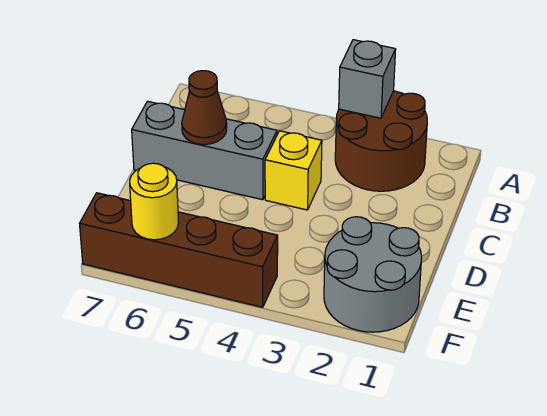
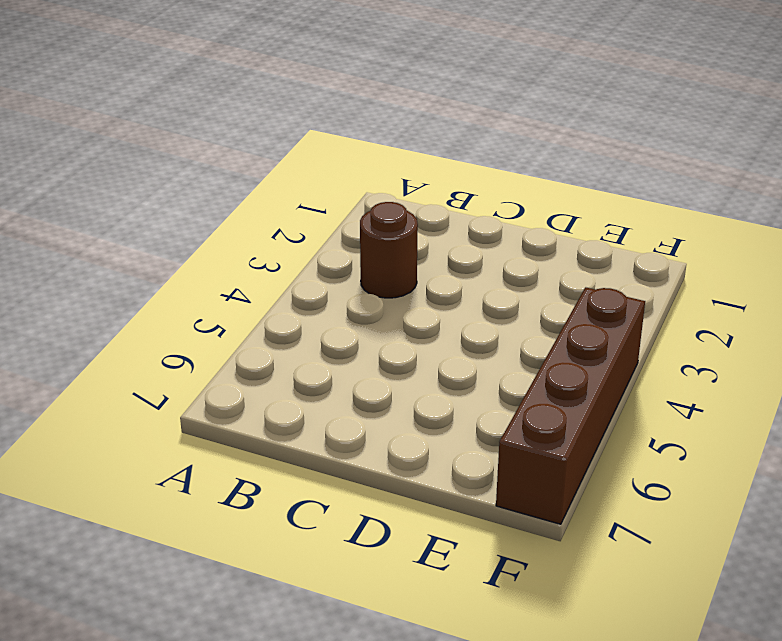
brown round brick B3 level 1 -> brown round brick A2:B3 level 1
none -> yellow brick C4 level 1
none -> grey brick C5:C7 level 1

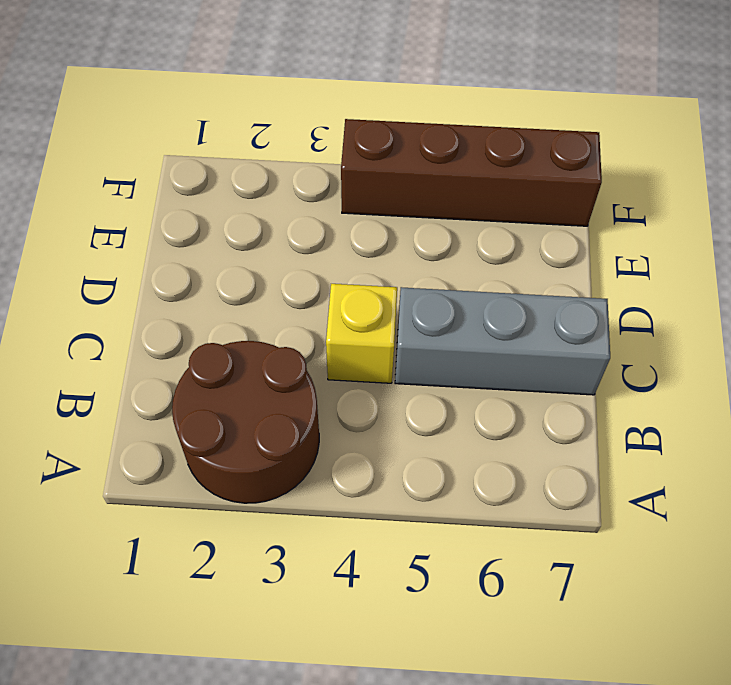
none -> grey round brick E1:F2 level 1
none -> grey brick A3 level 2

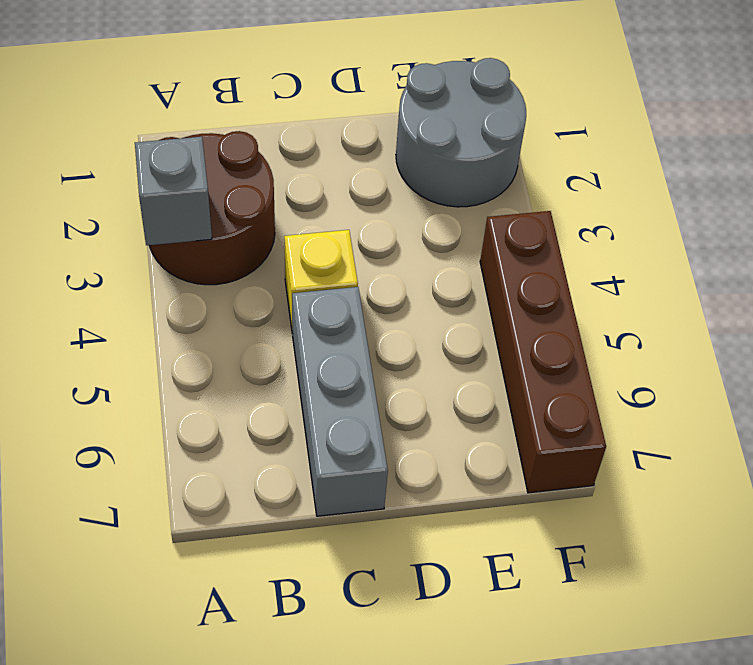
none -> brown cone C6 level 2
none -> yellow round brick F6 level 2

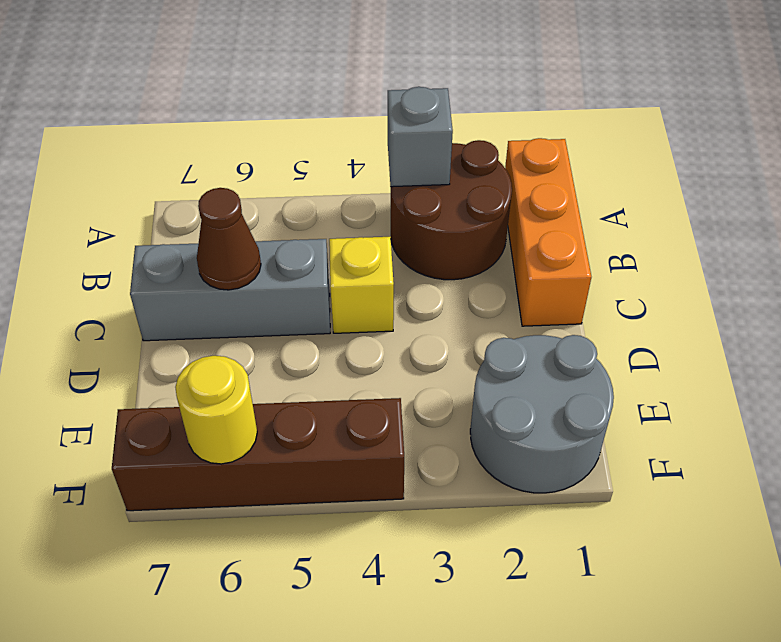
orange brick A1:C1 level 1 -> none

